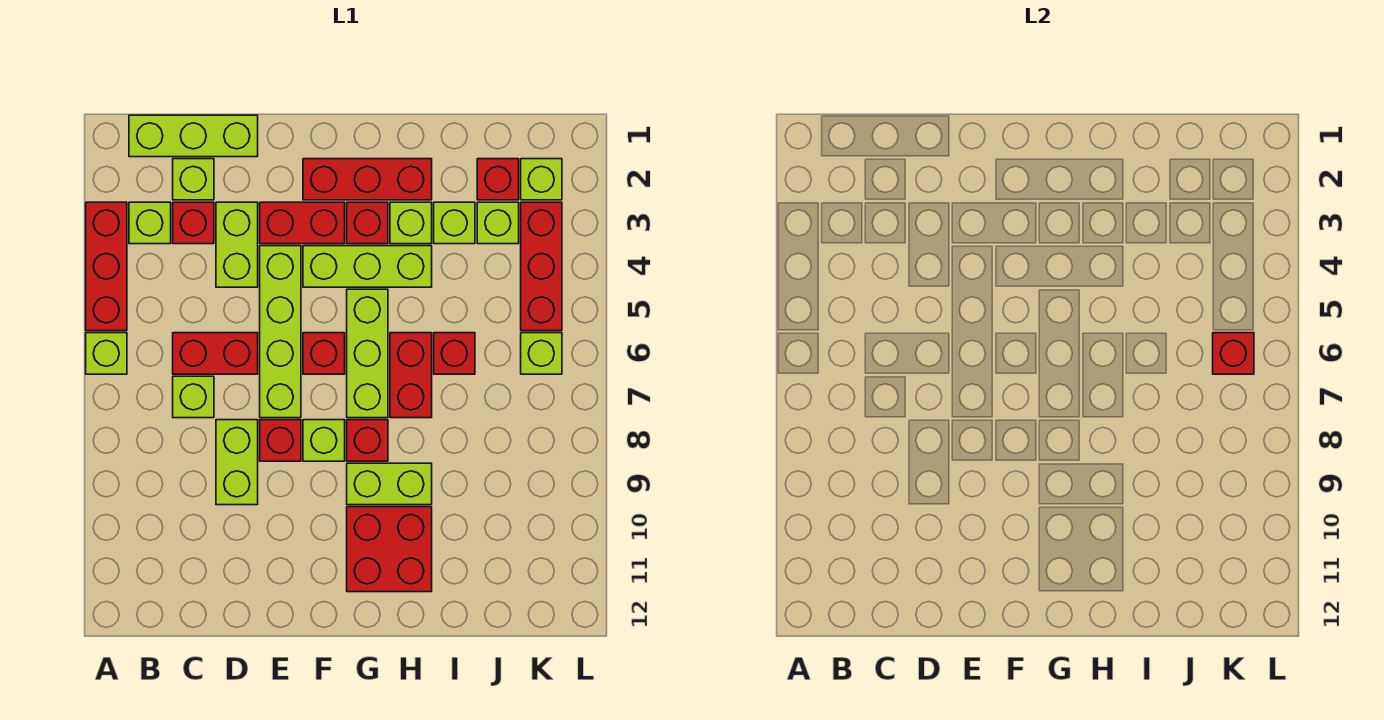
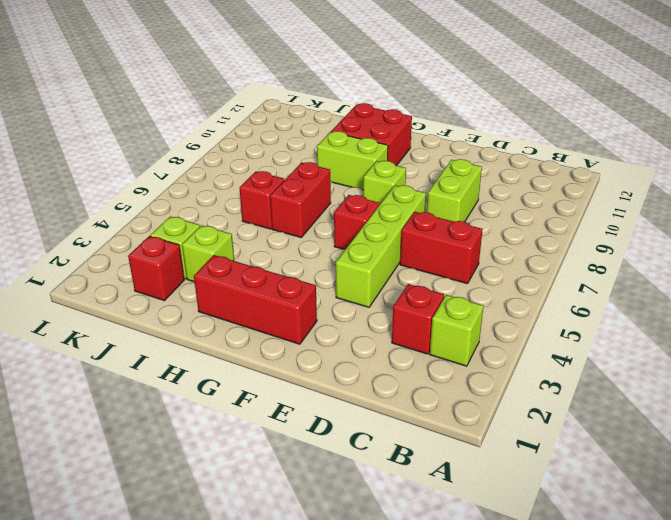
none -> red brick A3:A5 level 1
none -> lime brick A6 level 1
none -> lime brick B1:D1 level 1
none -> lime brick C2 level 1

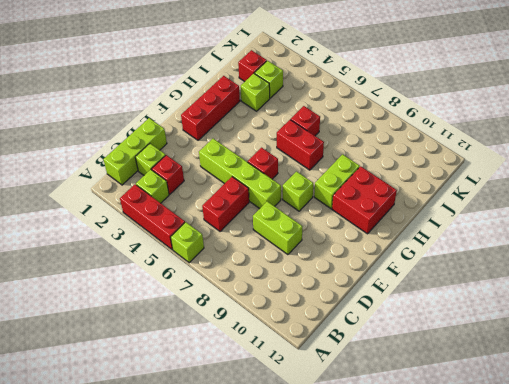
none -> lime brick C7 level 1
none -> lime brick D3:D4 level 1
none -> red brick E3:F3 level 1
none -> red brick E8 level 1

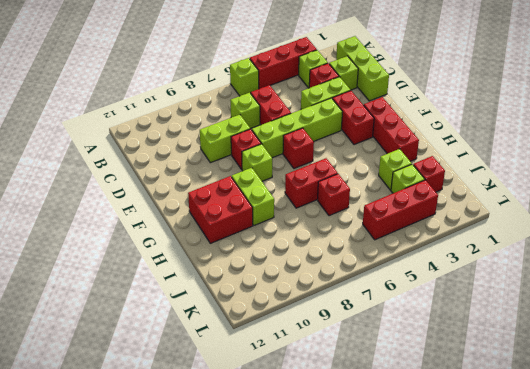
none -> lime brick F4:H4 level 1
none -> red brick G3 level 1
none -> lime brick G5:G7 level 1
none -> red brick G8 level 1

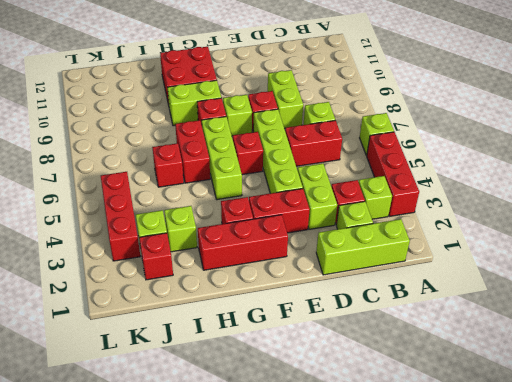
none -> lime brick F4:H4 level 1
none -> lime brick H3 level 1
none -> lime brick K2 level 1
none -> lime brick K6 level 1

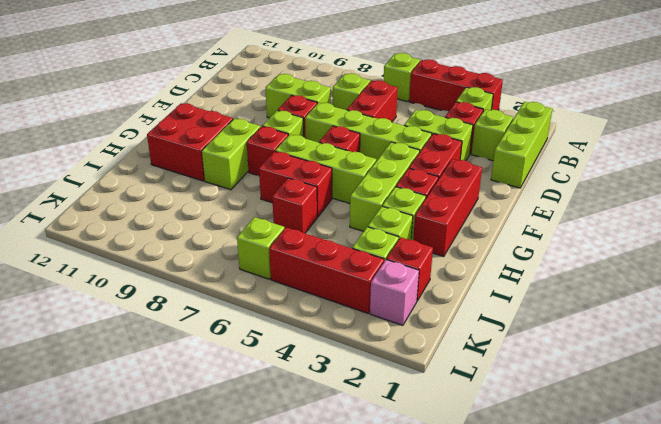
pink brick K2 level 1 -> lime brick K2 level 1
none -> red brick K6 level 2

